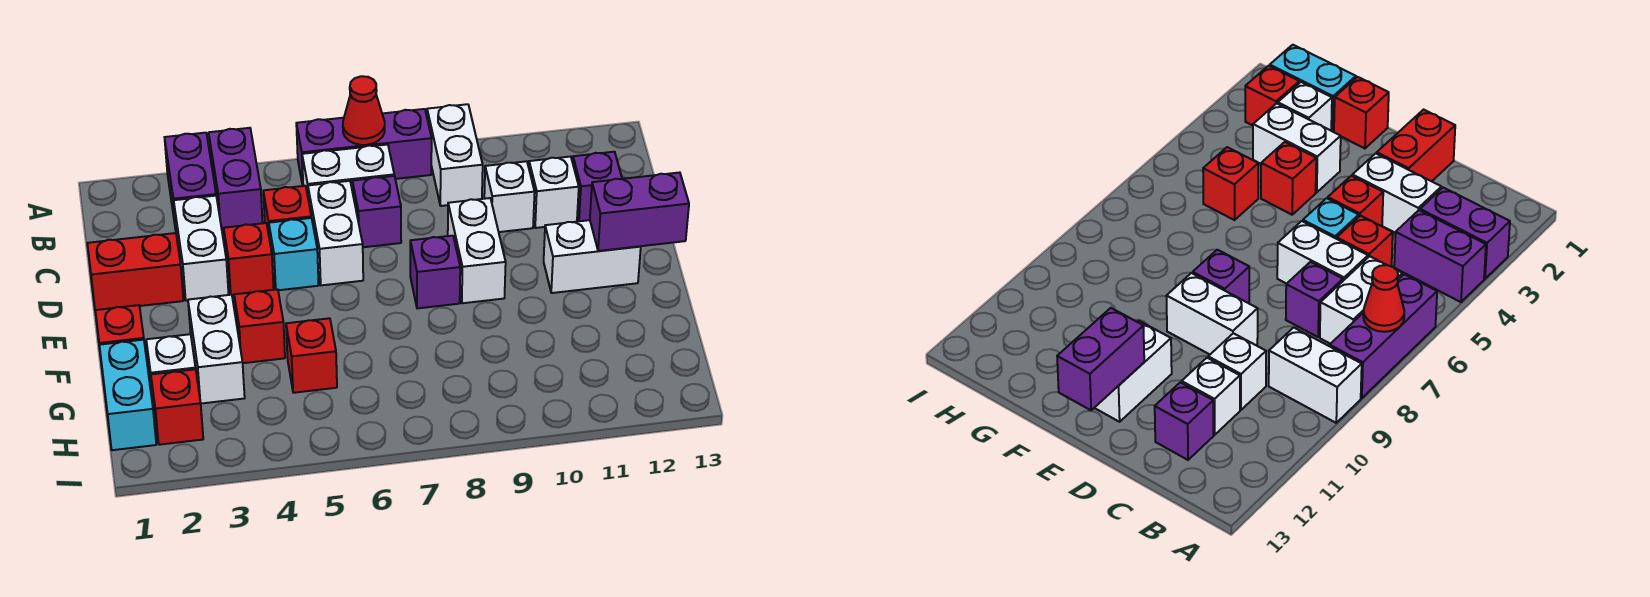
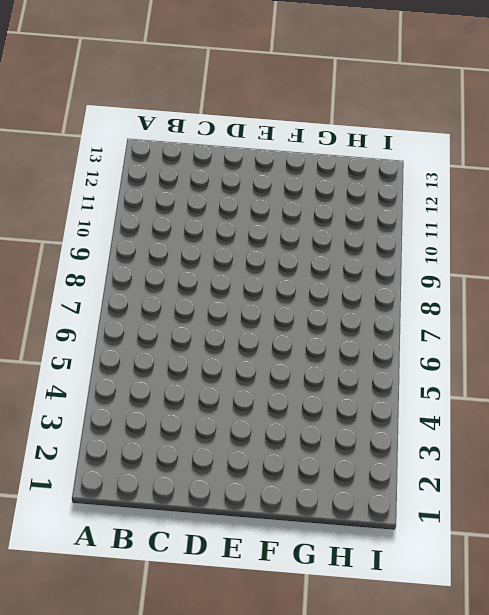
none -> purple brick A3:B3 level 1
none -> purple brick A4:B4 level 1
none -> purple brick A6:A8 level 1

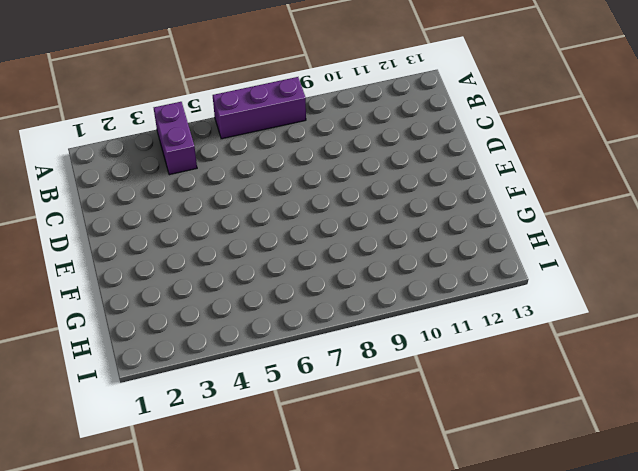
none -> purple brick A3:B3 level 1
none -> white brick A9:B9 level 1
none -> white brick B6:B7 level 1

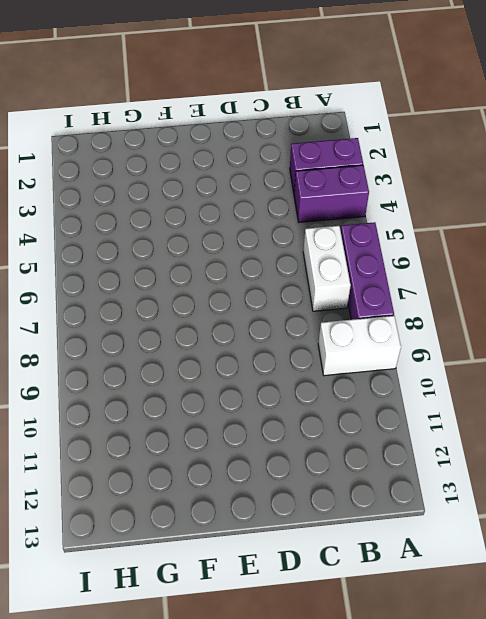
none -> white brick C3:D3 level 1
none -> red brick C5 level 1
none -> white brick C6:D6 level 1

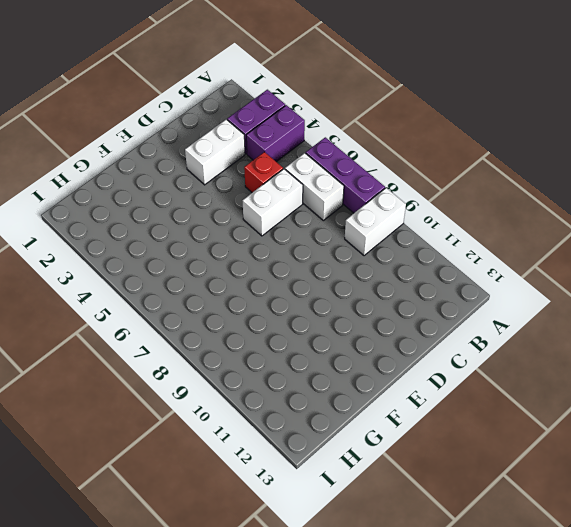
none -> purple brick C7 level 1
none -> white brick C10 level 1
none -> white brick C11 level 1

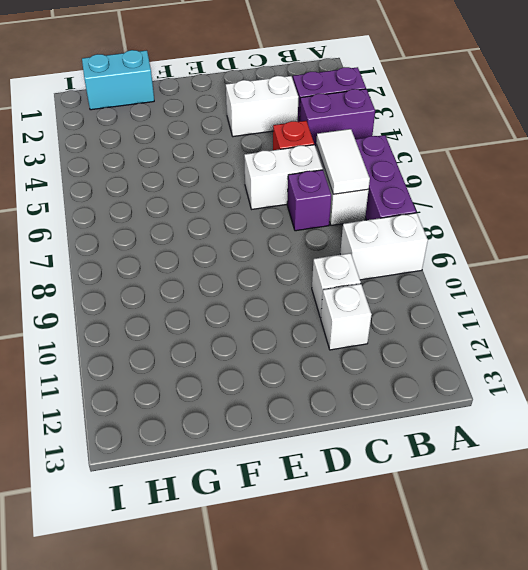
white tile B6:B7 level 2 -> none
none -> purple brick C12 level 1
none -> red brick D1:D2 level 1
none -> red brick D4 level 1

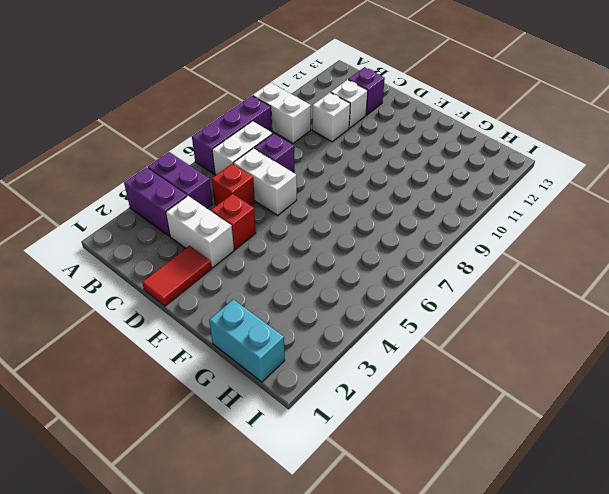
red tile D1:D2 level 1 -> red brick D1:D2 level 1
none -> cyan brick D5 level 1
none -> white brick D9:E9 level 1
none -> purple brick E8 level 1

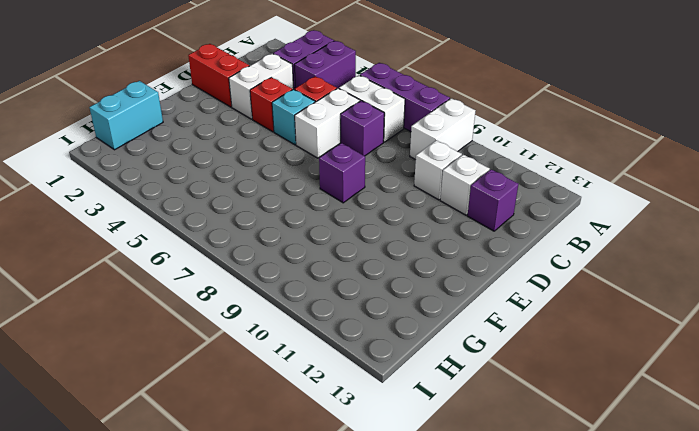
none -> white brick D9:E9 level 1
none -> white brick E11:E12 level 1
none -> red brick F1 level 1

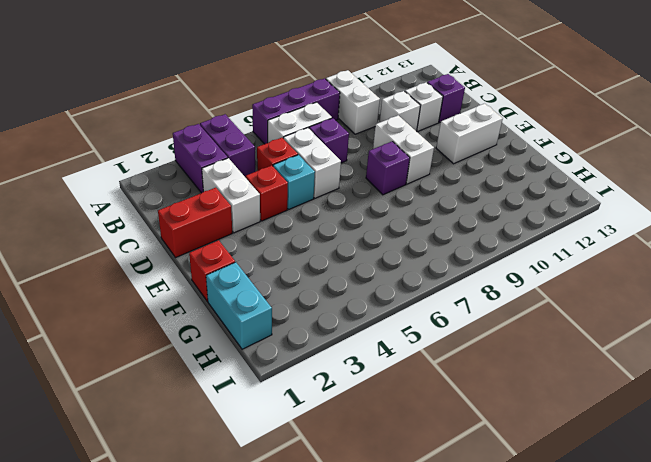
none -> white brick F3:G3 level 1
none -> red brick F4 level 1
none -> white brick G2 level 1

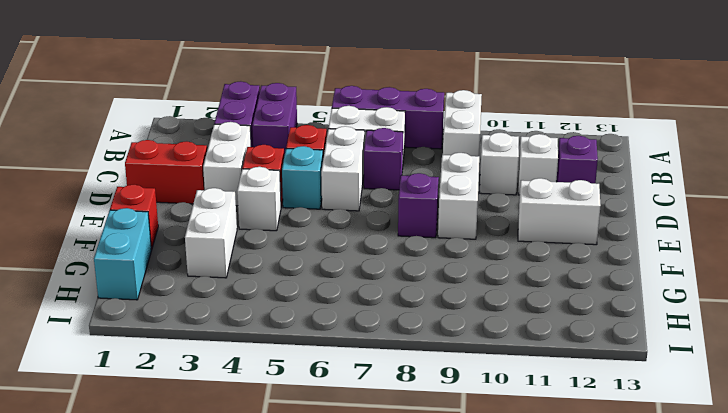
white brick E4 level 1 -> white brick G2 level 1
none -> red brick F4 level 1
none -> red brick G5 level 1
none -> red brick H2 level 1

